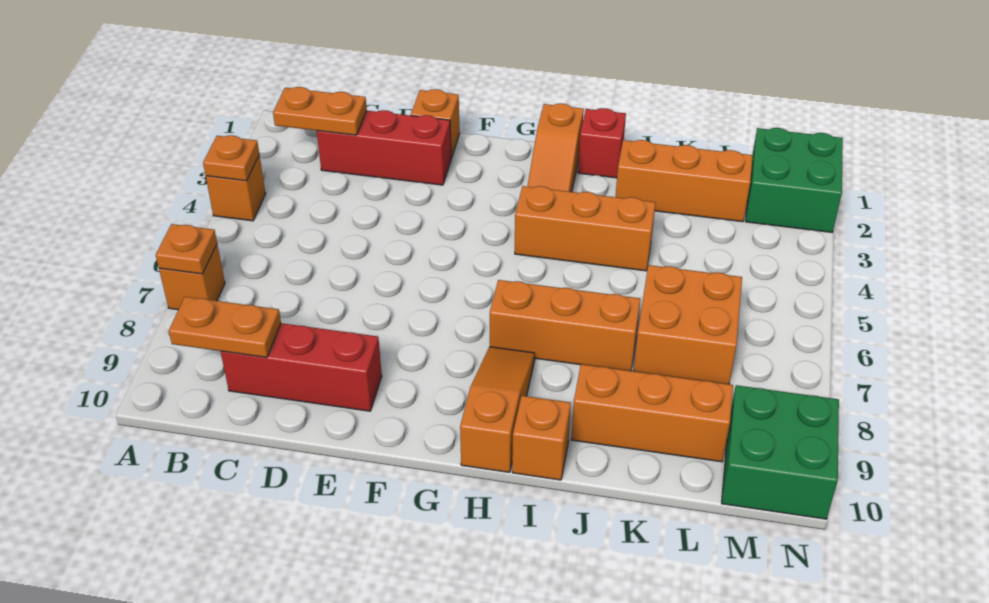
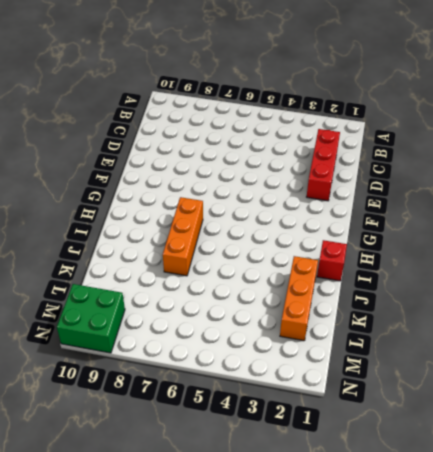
none -> orange brick A4 level 1
none -> orange brick A7 level 1
none -> red brick C9:E9 level 1

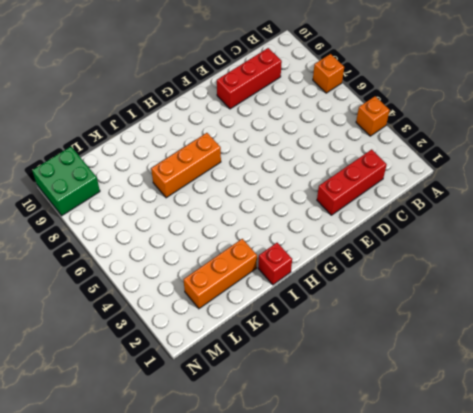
none -> orange brick E1 level 1
none -> orange slope H1:H3 level 1 top 1
none -> orange brick H4:J4 level 1

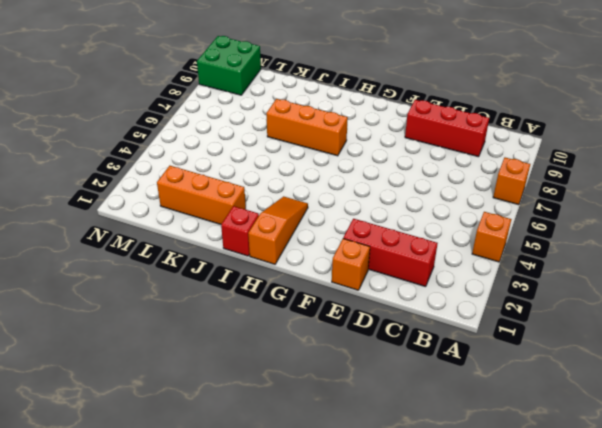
none -> orange brick H4:J4 level 1
none -> orange slope H8:H10 level 1 top 10
none -> orange brick I10 level 1

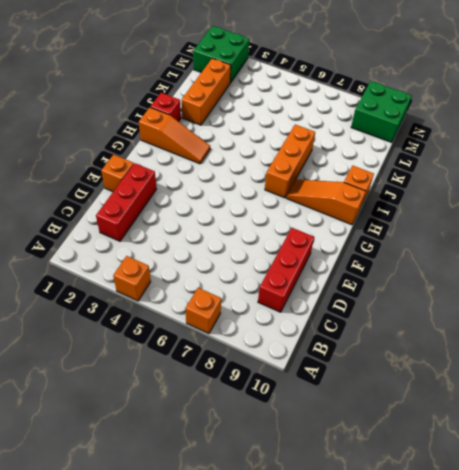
none -> orange brick H4:J4 level 1
none -> orange brick J9:L9 level 1
none -> orange brick K6:L7 level 1

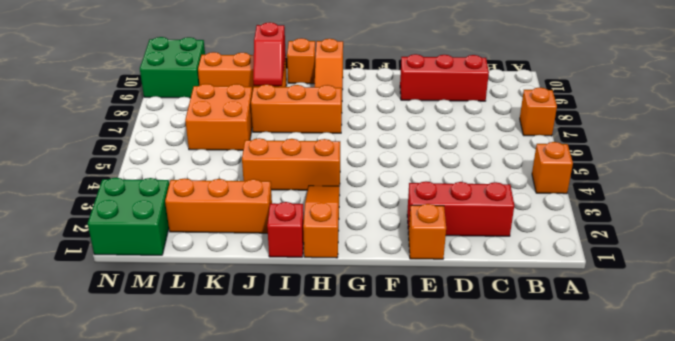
red slope J8:J9 level 2 top 9 -> none
none -> orange plate A4 level 2
none -> orange plate A7 level 2
none -> orange plate B2:C2 level 2

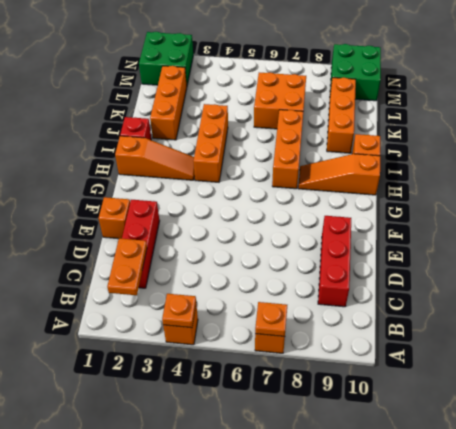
none -> orange plate B9:C9 level 2

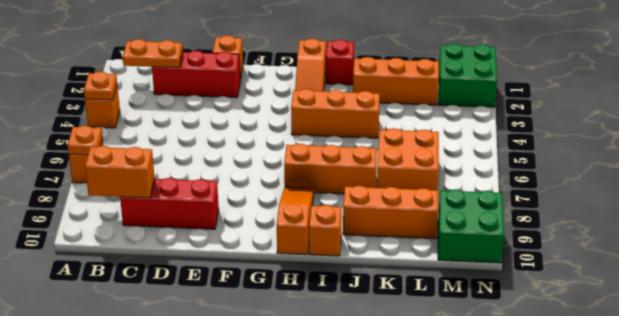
orange brick B9:C9 level 2 -> orange plate B9:C9 level 2

